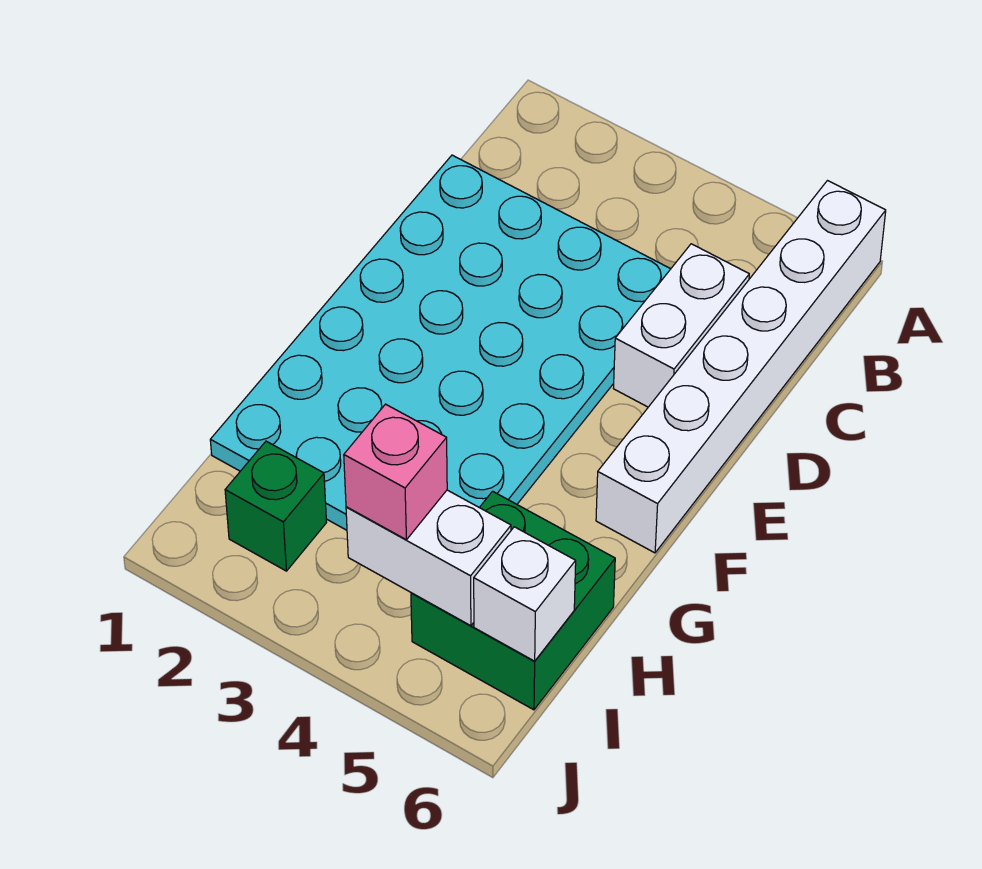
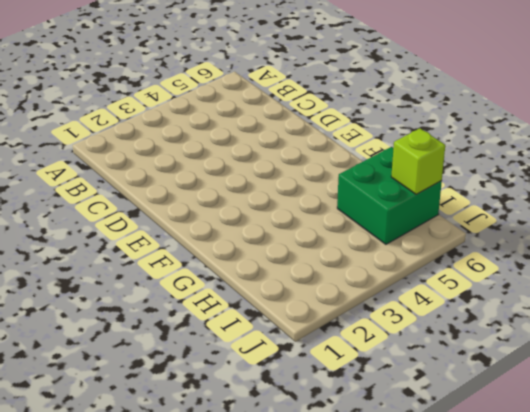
lime brick I6 level 2 -> white brick I6 level 2
none -> white brick A6:F6 level 1
none -> cyan plate C1:H4 level 1

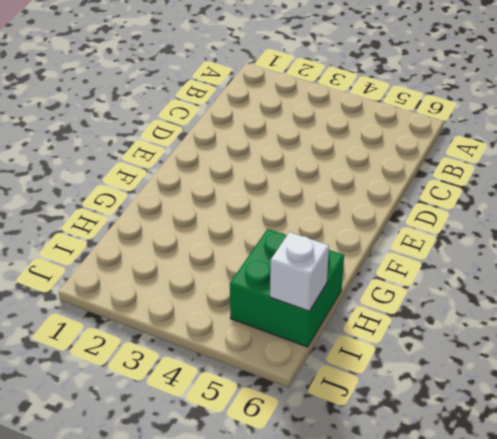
none -> white brick A6:F6 level 1
none -> cyan plate C1:H4 level 1

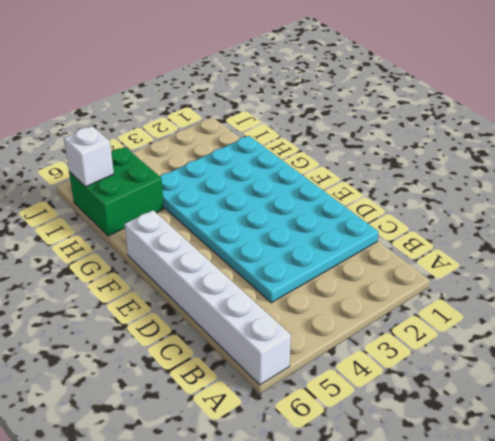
none -> white brick C5:D5 level 1
none -> green brick I2 level 1

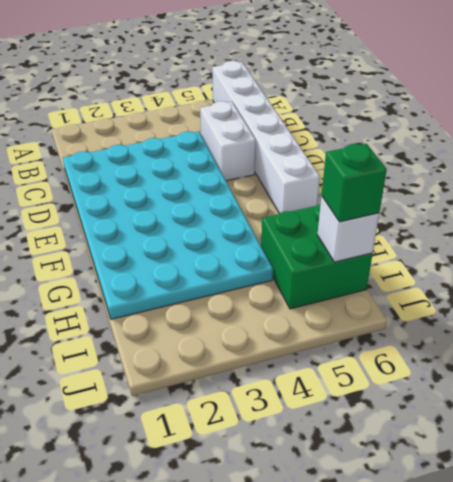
green brick I6 level 3 -> green brick I2 level 1
none -> white brick I4:I5 level 2
none -> pink brick I4 level 3

